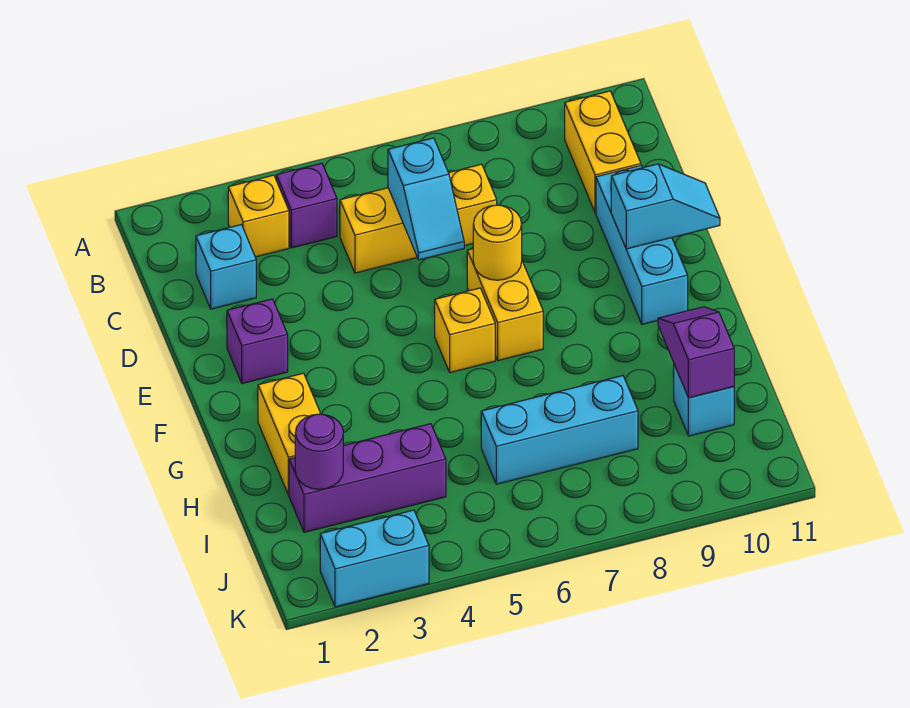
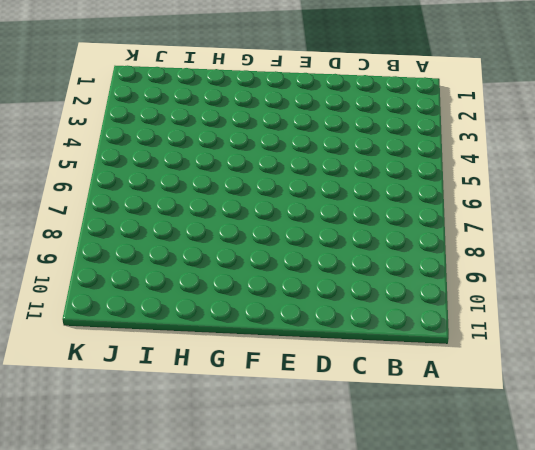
none -> yellow brick B3 level 1
none -> purple brick B4 level 1
none -> yellow brick B10:C10 level 1

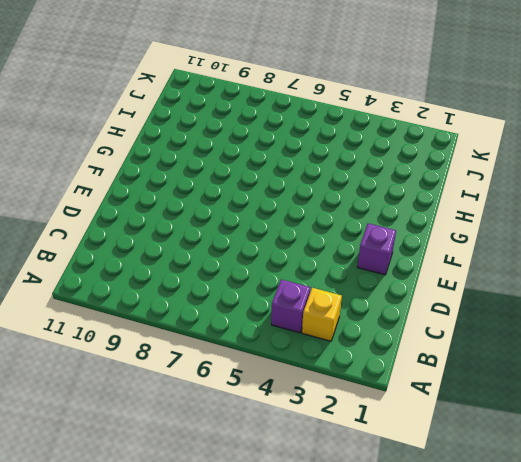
none -> yellow brick B10:C10 level 1
none -> cyan brick C2 level 1
none -> yellow brick C5:C7 level 1

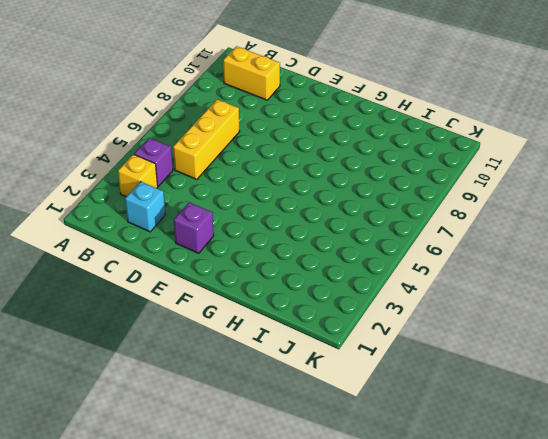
none -> cyan brick D10:F10 level 1
none -> yellow brick E7:F7 level 1
none -> yellow brick F6 level 1

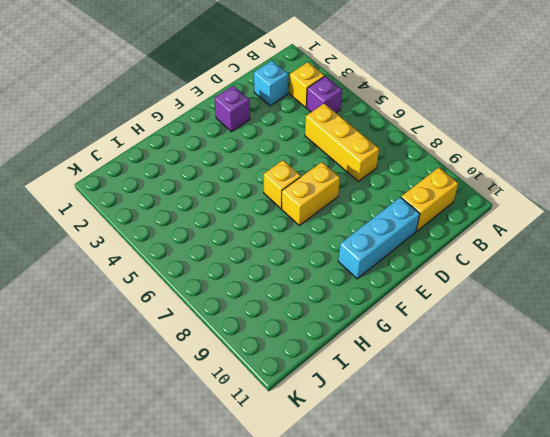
none -> yellow brick G2:H2 level 1
none -> purple brick I2:I4 level 1
none -> cyan brick I6:I8 level 1

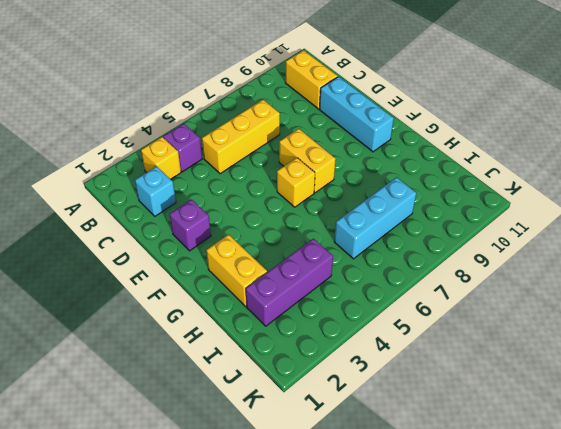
none -> cyan brick I10 level 1
none -> cyan brick K2:K3 level 1
none -> cyan slope C6:D6 level 2 top C

